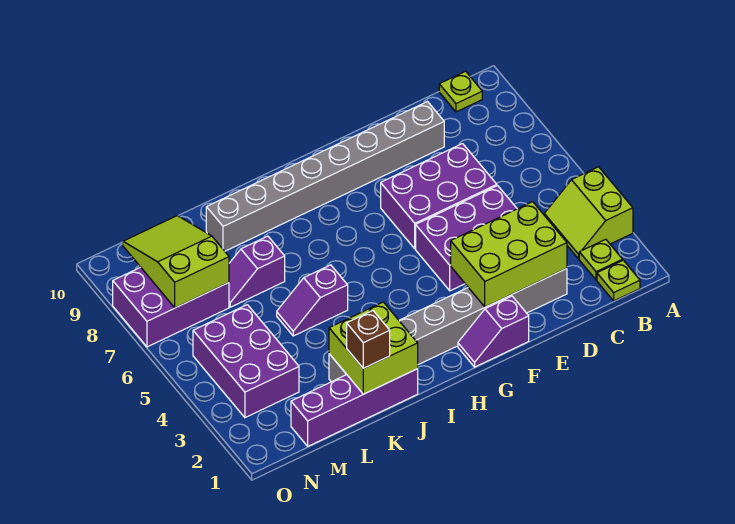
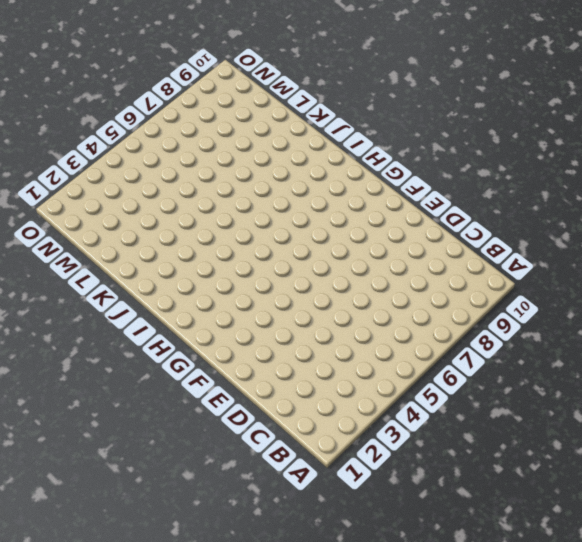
none -> lime slope A3:B4 level 1 top A
none -> lime plate B1 level 1
none -> lime plate B2 level 1

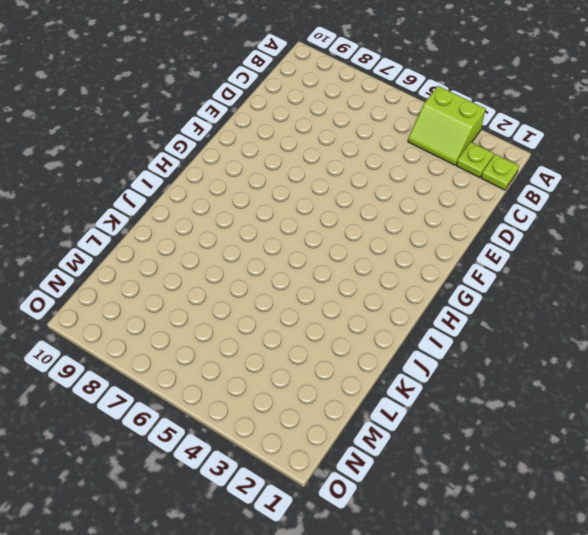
none -> lime plate B10 level 1
none -> grey brick D2:K2 level 1
none -> purple brick D4:F5 level 1

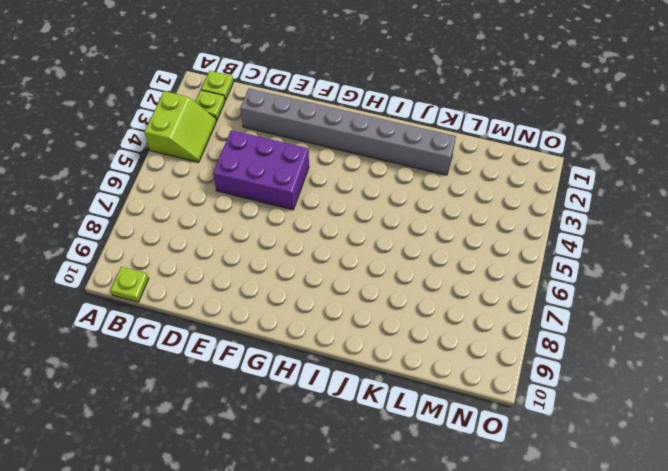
none -> purple brick D6:F7 level 1
none -> grey brick D9:K9 level 1
none -> purple slope F1:G1 level 1 top F

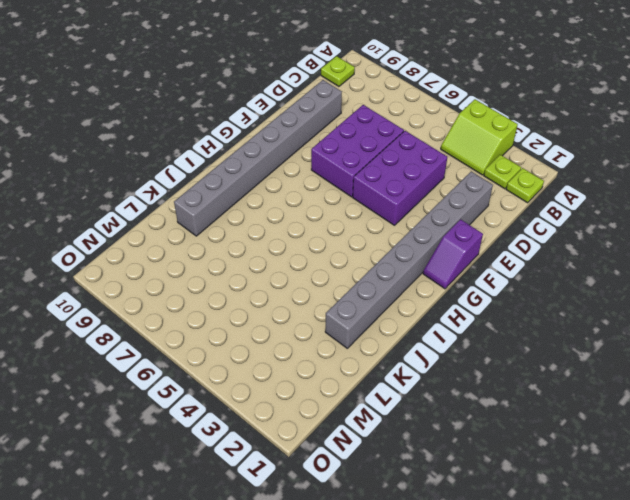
none -> purple brick J1:M1 level 1
none -> purple slope J5:K5 level 1 top J
none -> purple slope K7:L7 level 1 top K

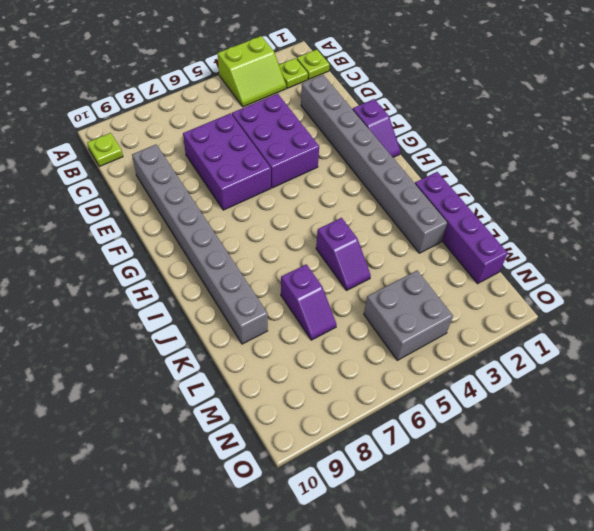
grey brick M4:N5 level 1 -> purple brick M3:N5 level 1
none -> purple brick M7:O8 level 1
none -> lime brick D2:F3 level 2
none -> lime brick J1:K2 level 2

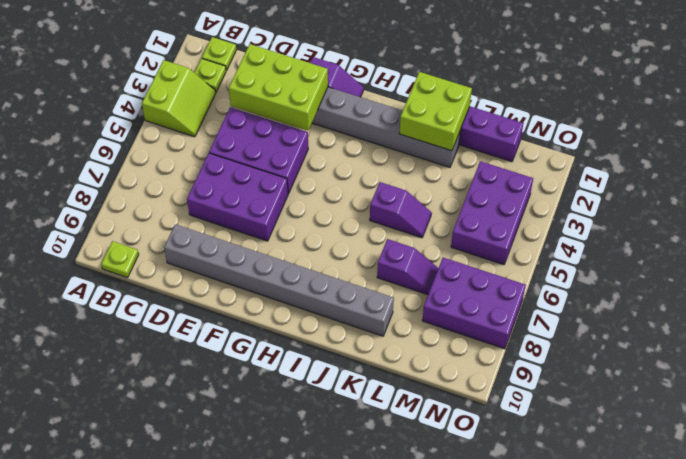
none -> lime slope M7:N9 level 2 top 7
none -> brown brick K1 level 3

